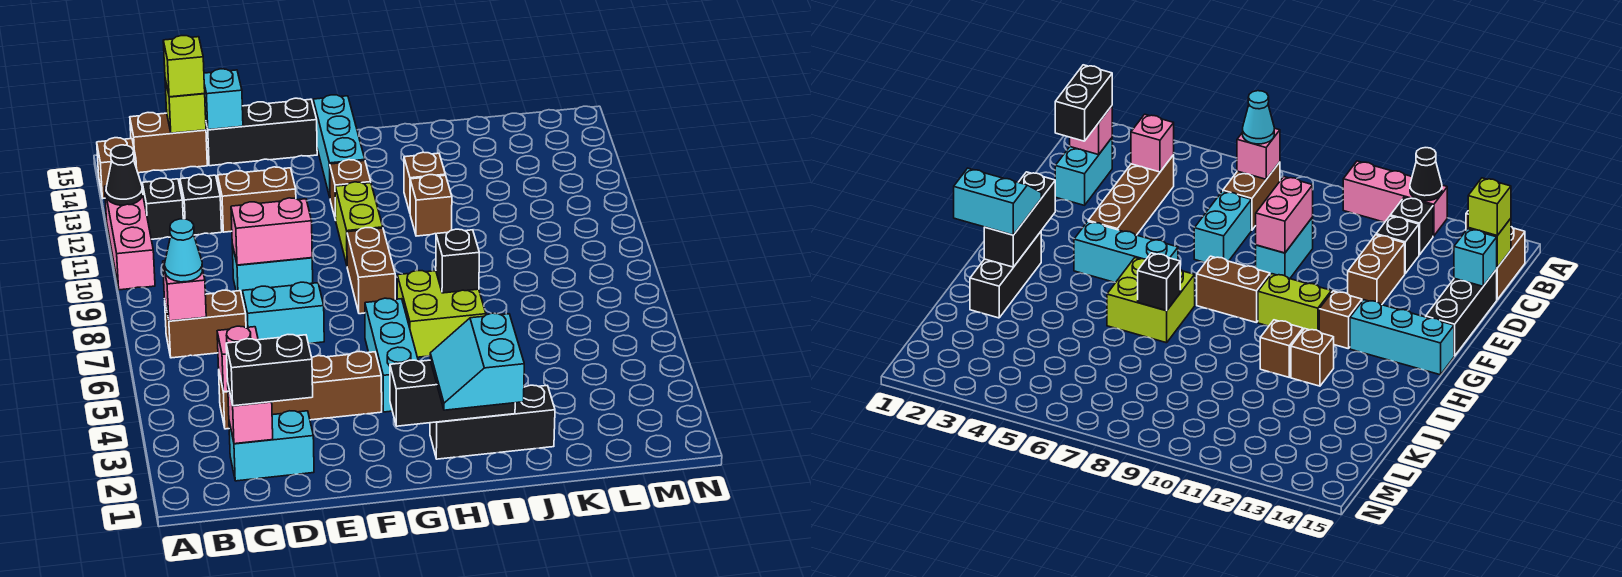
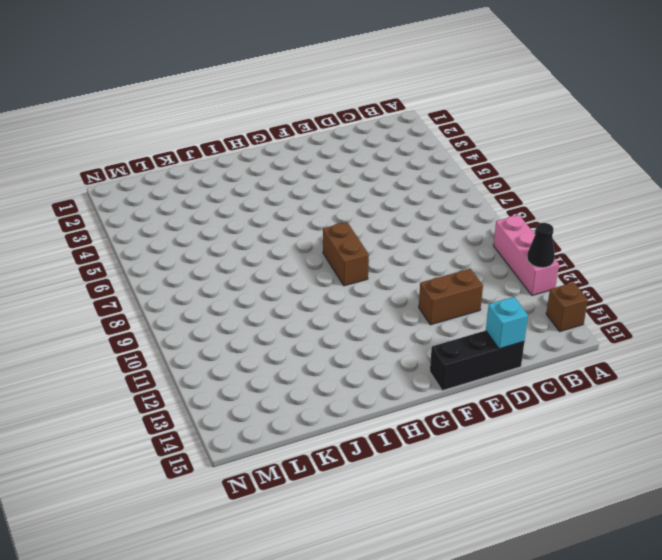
none -> brown brick B7:C7 level 1
none -> black brick B12 level 1
none -> brown brick B15:C15 level 1
none -> cyan brick C2:D2 level 1

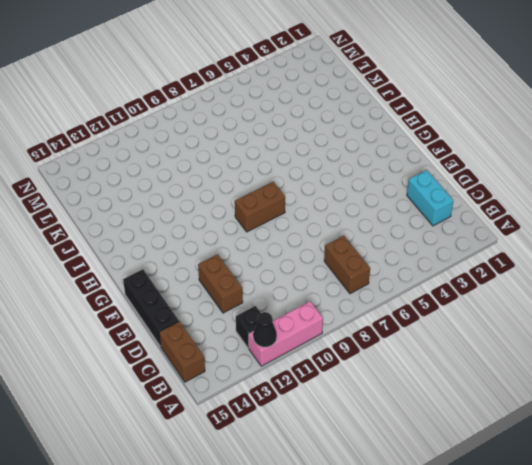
none -> brown brick A14 level 1
none -> brown brick C4:F4 level 1
none -> black brick C12 level 1
none -> cyan brick D7:E7 level 1

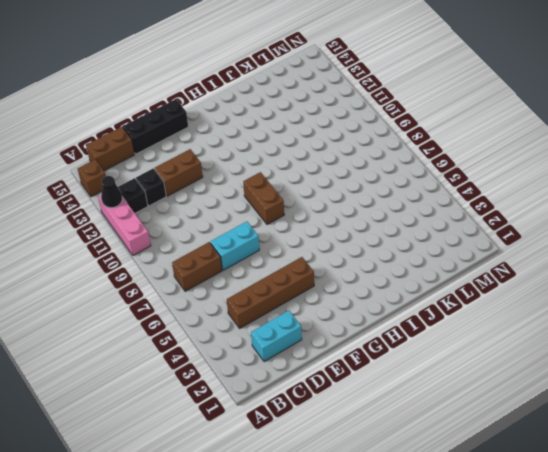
none -> cyan brick D9:E9 level 1
none -> cyan brick G4:G6 level 1
none -> lime brick G10:G11 level 1
none -> brown brick G12 level 1

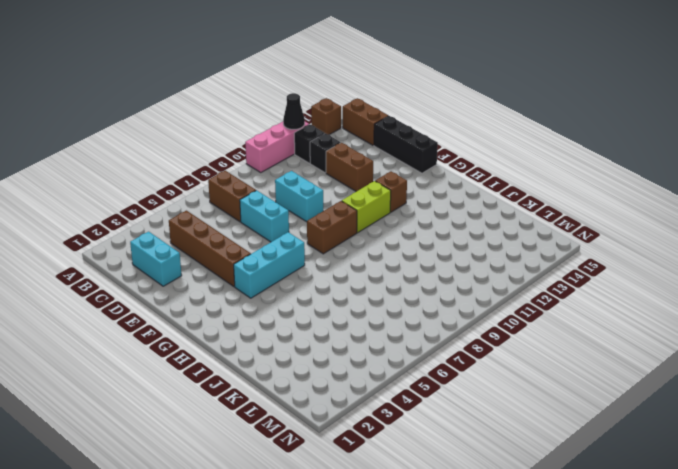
none -> cyan brick G13:G15 level 1
none -> black brick H2:J2 level 1
none -> lime brick H6:I7 level 1
none -> brown brick I11 level 1

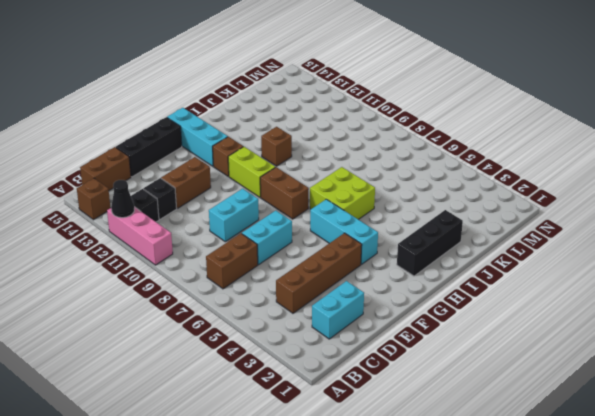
none -> brown brick I12 level 1
none -> pink brick B7 level 2
none -> pink brick C2 level 2
none -> pink brick C4 level 2

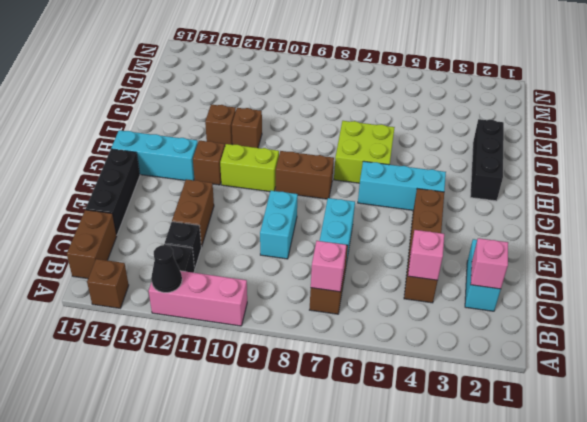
none -> lime brick C15 level 2
none -> pink brick D9:E9 level 2
none -> cyan brick D15 level 2
none -> black brick G2:I2 level 2

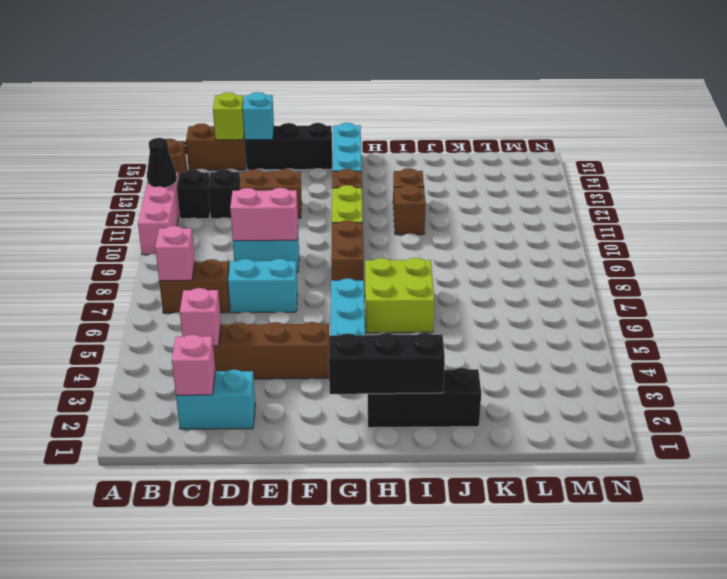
none -> black brick I7 level 2
none -> cyan cone B7 level 3
none -> black brick C2:D2 level 3
none -> lime brick C15 level 3

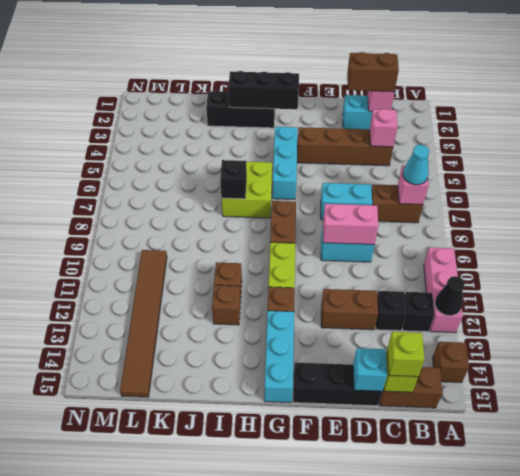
brown brick C2:D2 level 3 -> black brick C2:D2 level 3
brown tile L10:L15 level 1 -> none
none -> cyan slope H1:I2 level 3 top I

